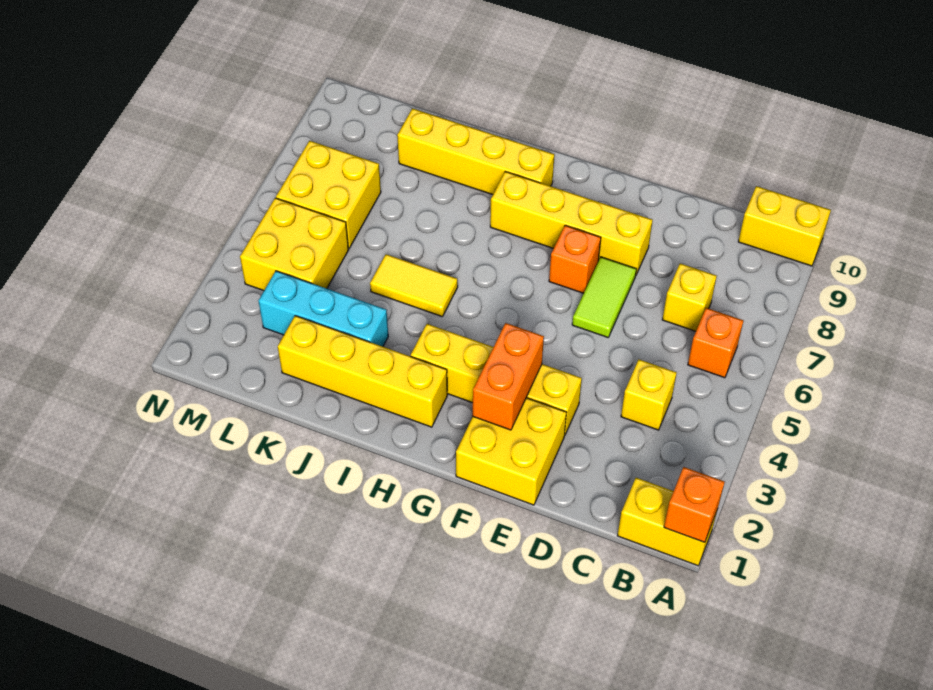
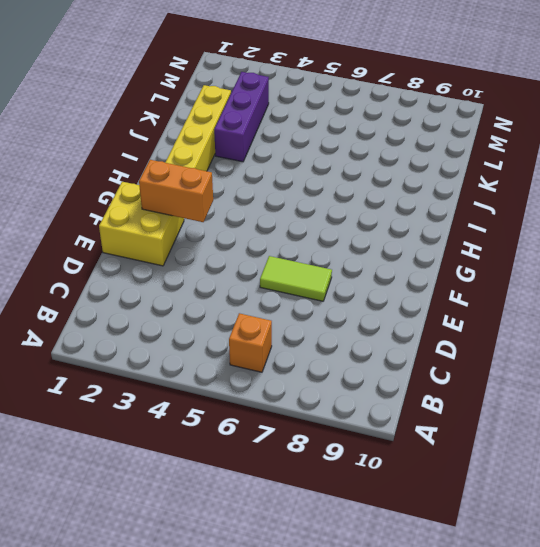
purple brick J3:L3 level 1 -> cyan brick J3:L3 level 1
none -> yellow brick A1:B1 level 1
none -> yellow brick A10:B10 level 1
none -> yellow brick C4 level 1

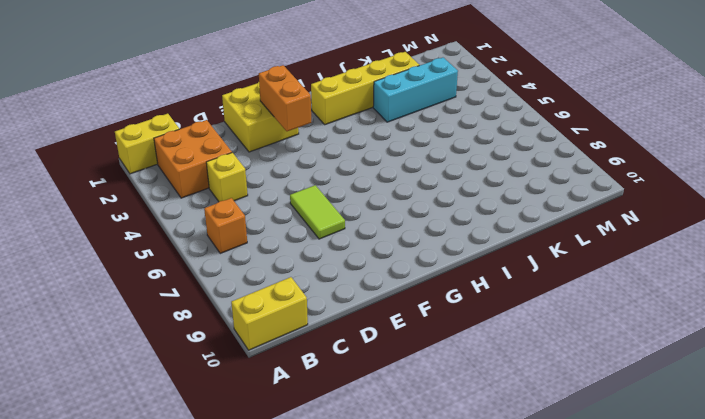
orange brick B2:C3 level 1 -> none
none -> yellow brick C7 level 1
none -> yellow brick E3:H3 level 1
none -> yellow brick E8:H8 level 1

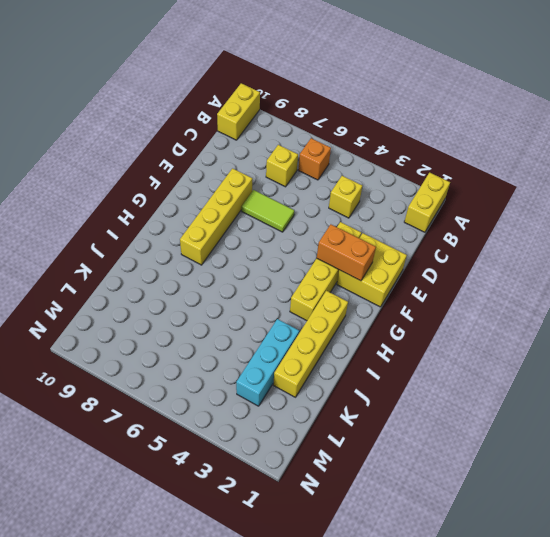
none -> orange brick F7 level 1
none -> yellow brick H9:K9 level 1
none -> yellow tile I5:J5 level 1

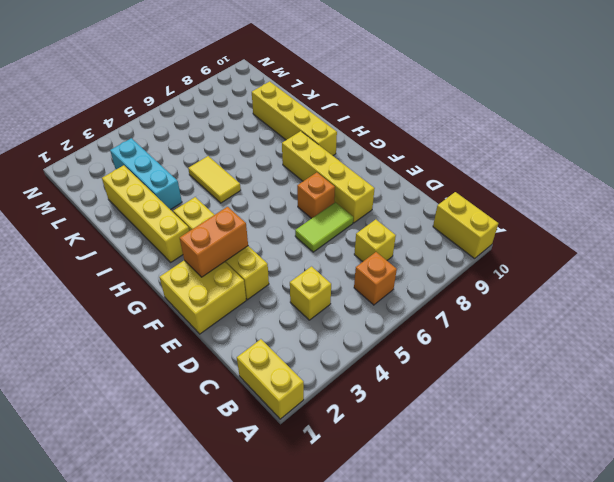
none -> yellow brick L4:M5 level 1
none -> yellow brick L6:M7 level 1
none -> orange brick A1 level 2

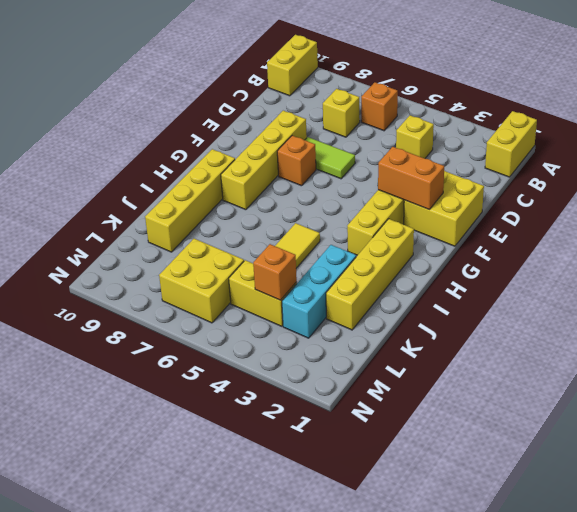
yellow brick L4:L5 level 1 -> yellow brick L4:M5 level 1
orange brick L4 level 2 -> orange brick A1 level 2

